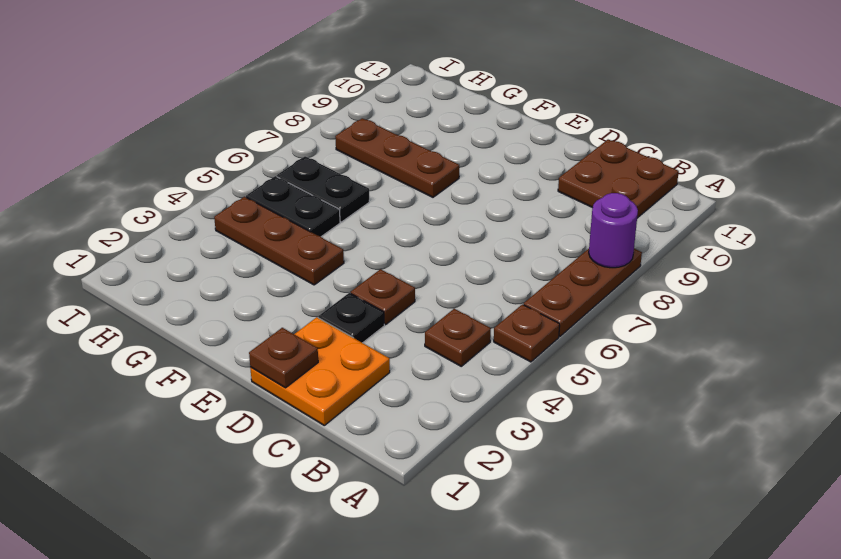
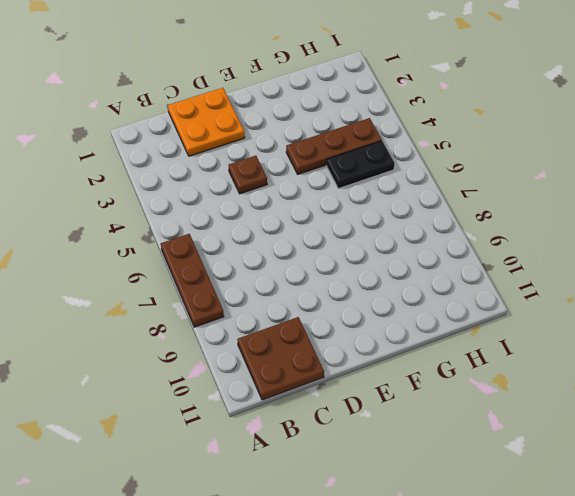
none -> brown plate A5 level 1
none -> brown plate B4 level 1
none -> black plate D3 level 1

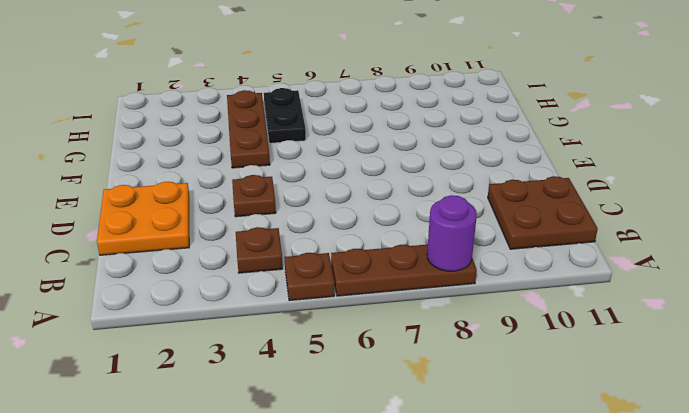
none -> black plate D3 level 1
none -> brown plate F8:H8 level 1
none -> black plate G6:H6 level 1

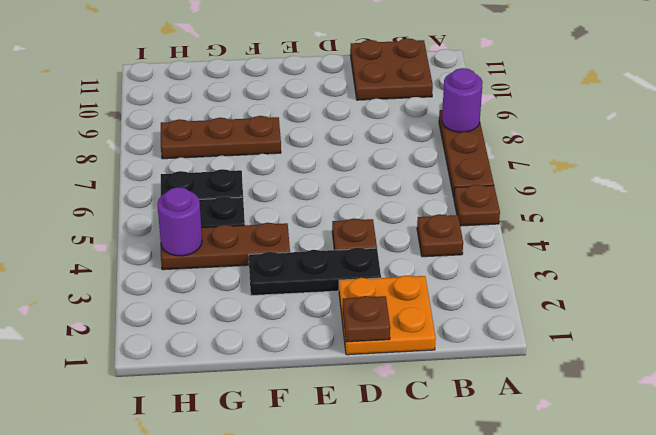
black plate D3:F3 level 1 -> black plate D3 level 1
purple round brick H4 level 2 -> none

